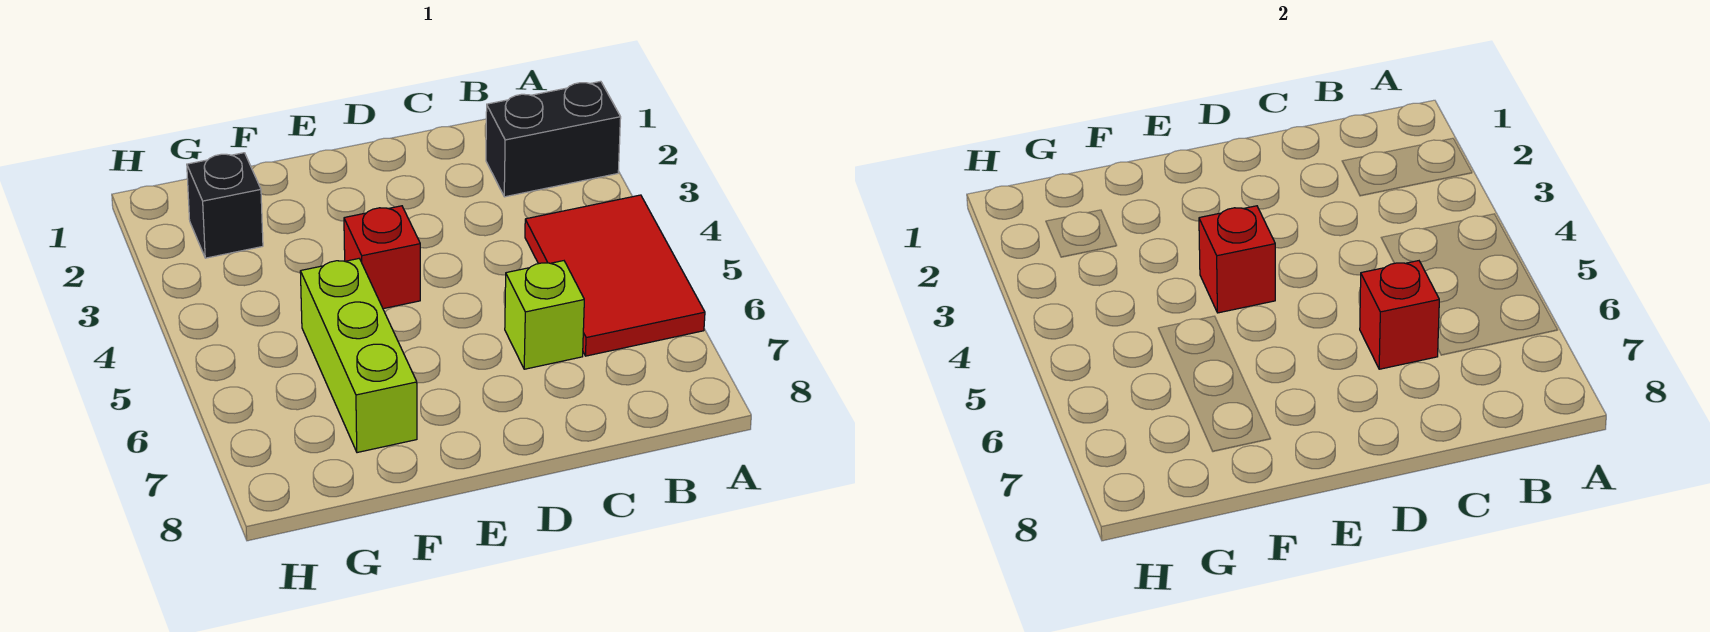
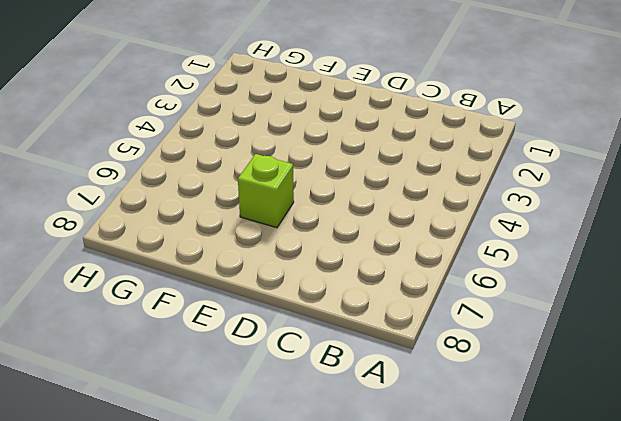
lime brick E6 level 1 -> lime brick C6 level 1
none -> black brick A2:B2 level 1
none -> red tile A4:B6 level 1

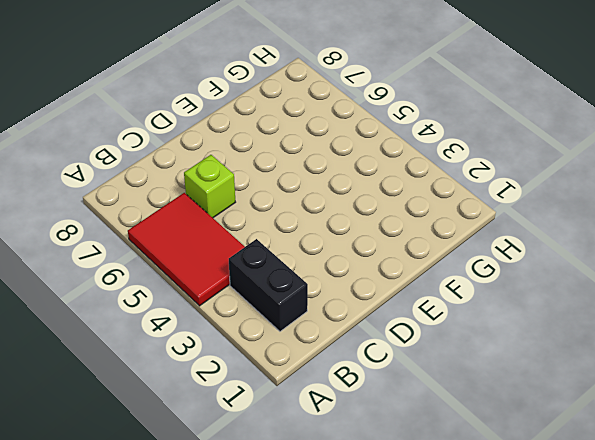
black brick B2:B3 level 1 -> black brick A2:B2 level 1
none -> red brick E4 level 1
none -> lime brick F5:F7 level 1

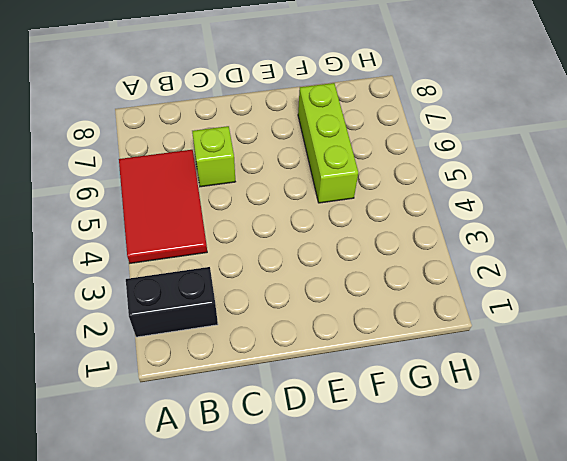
none -> red brick E4 level 1
none -> black brick G2 level 1

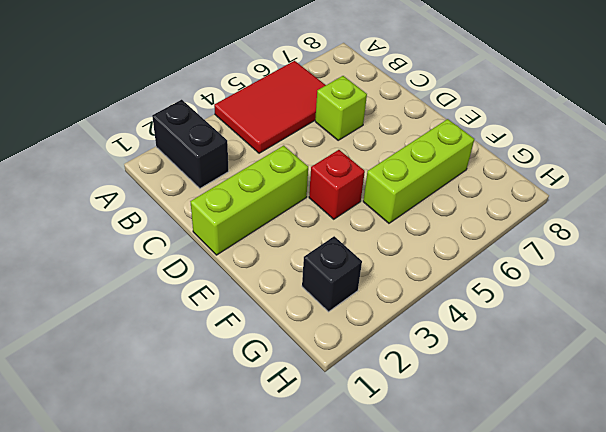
lime brick D1:D3 level 1 -> none
none -> red brick C6 level 2
none -> red brick E4 level 2

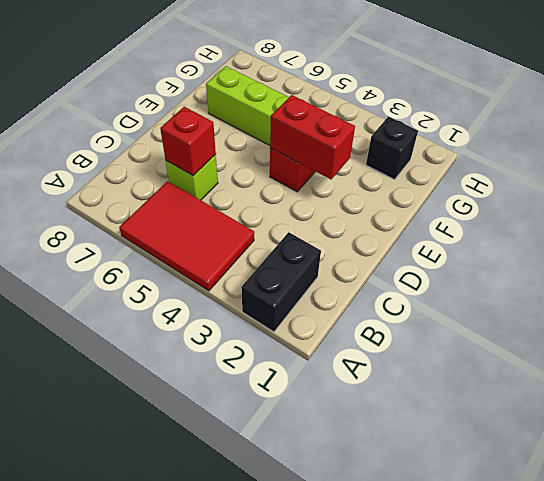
red brick E3:E4 level 2 -> red brick E4 level 2

